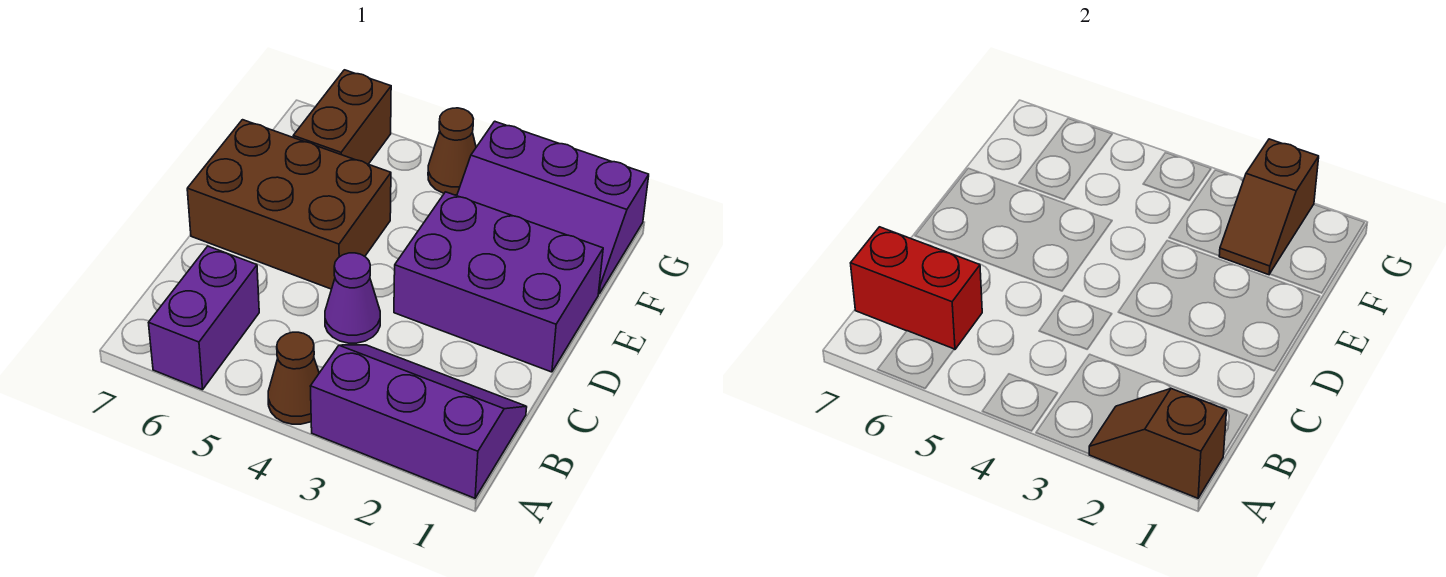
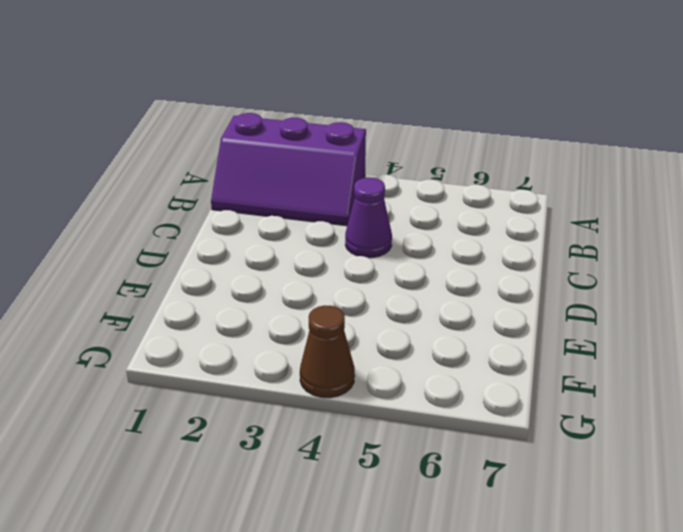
none -> brown cone A4 level 1
none -> purple brick A6:B6 level 1
none -> purple brick D1:E3 level 1

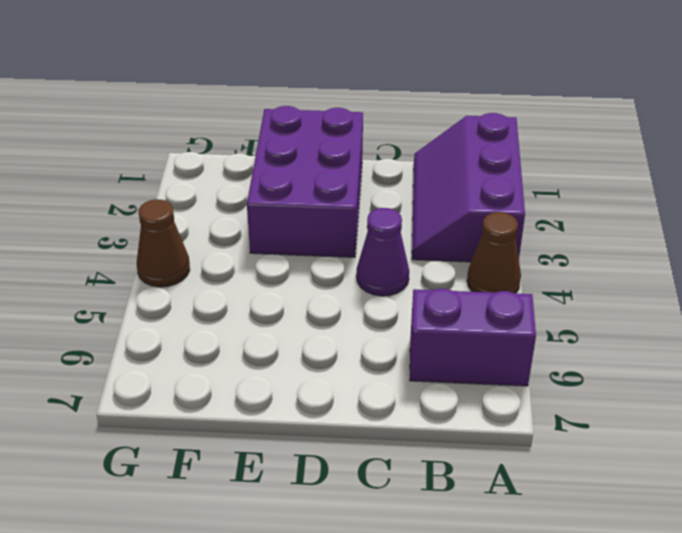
none -> brown brick D5:E7 level 1
none -> purple slope F1:G3 level 1 top G
none -> brown brick F6:G6 level 1

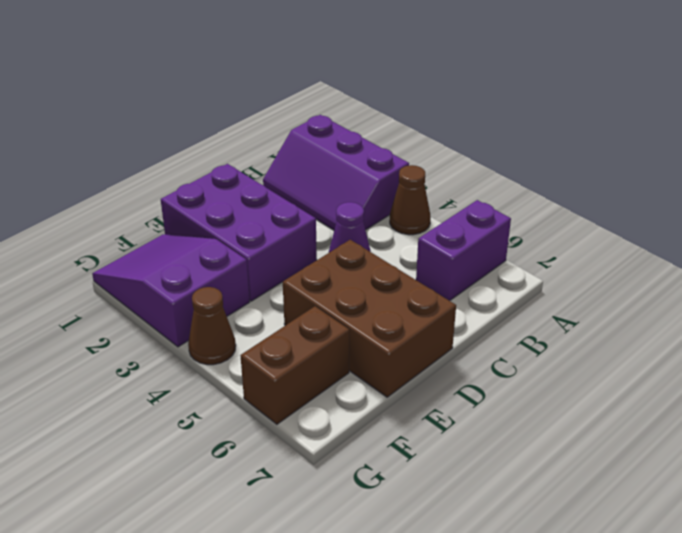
purple slope F1:G3 level 1 top 3 -> purple slope F1:G3 level 1 top G
none -> brown slope A1:A2 level 2 top 1
none -> red brick B6:B7 level 2
none -> brown slope F2:G2 level 2 top G

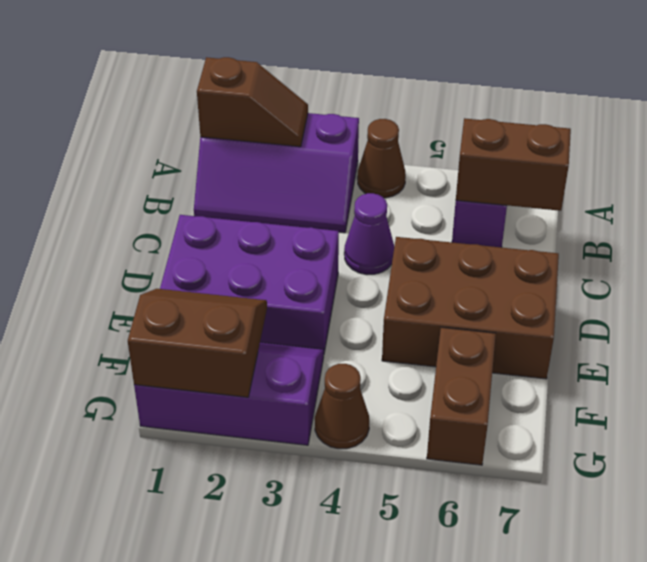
brown brick B6:B7 level 2 -> red brick B6:B7 level 2
brown slope F1:G2 level 2 top G -> brown slope F2:G2 level 2 top G

